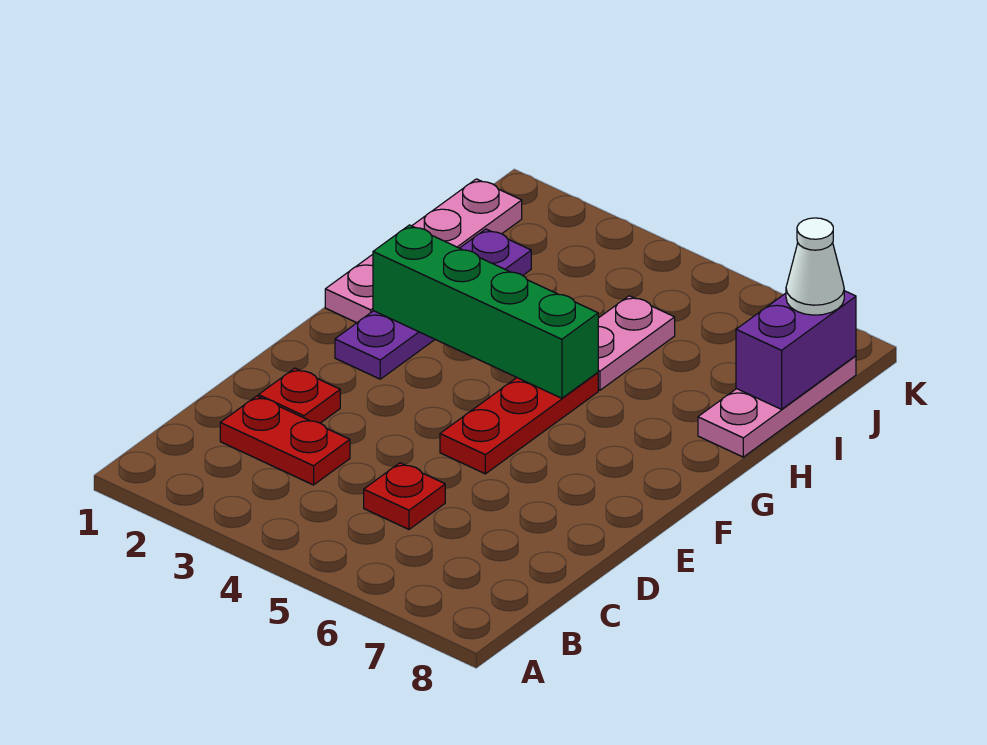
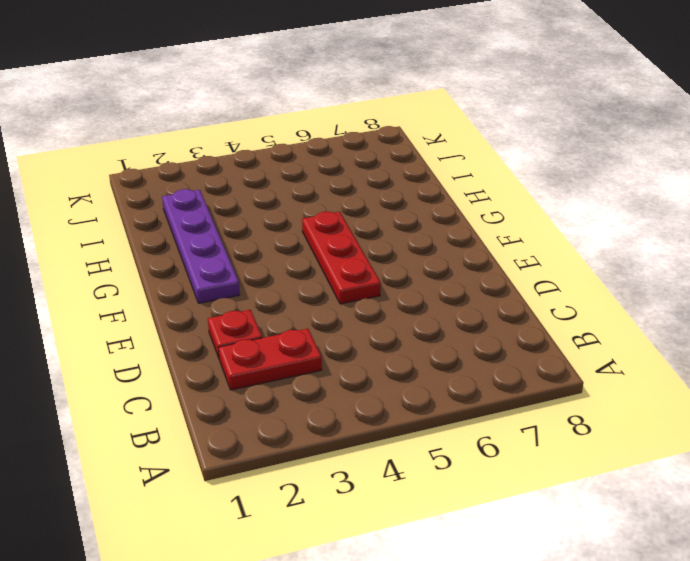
none -> red plate C5 level 1
none -> pink plate G1:J1 level 1

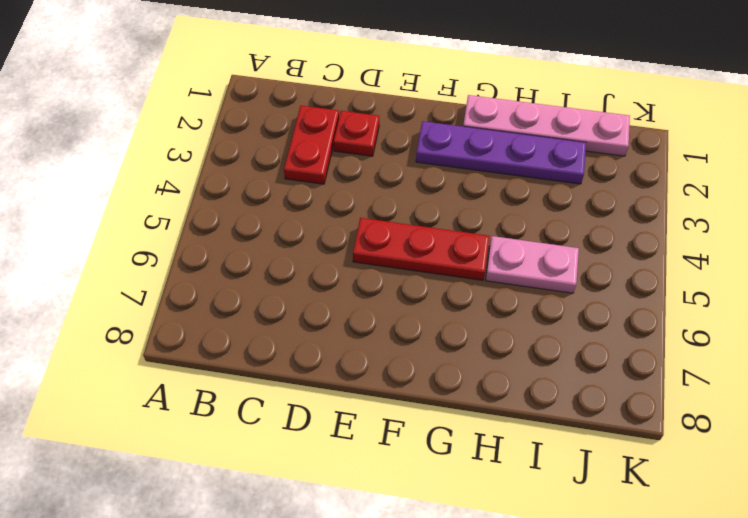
none -> red plate C5 level 1
none -> pink plate H8:J8 level 1

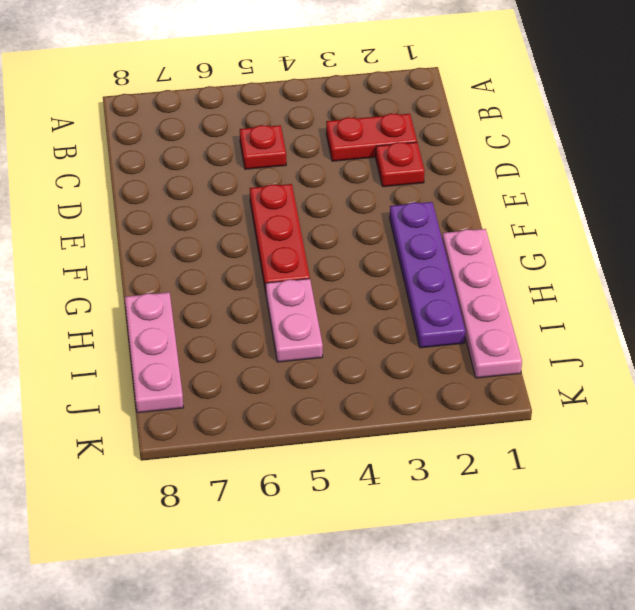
none -> green brick G2:G5 level 2
none -> purple brick I8:J8 level 2

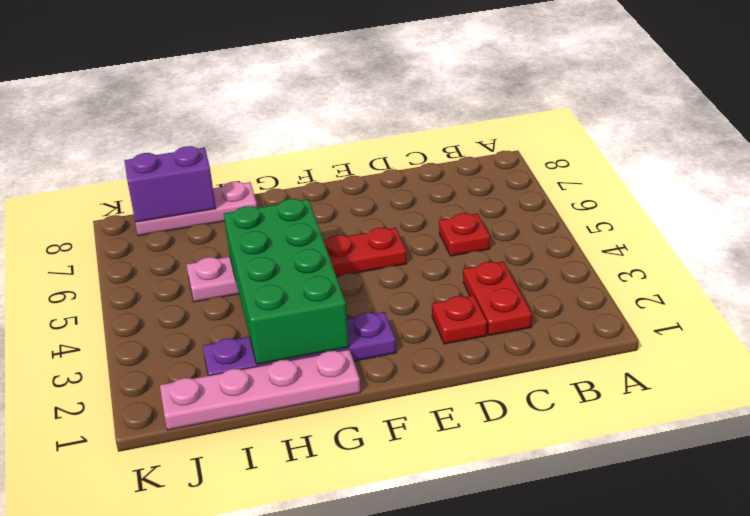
green brick G2:H5 level 2 -> green brick G2:G5 level 2
none -> white cone J8 level 3

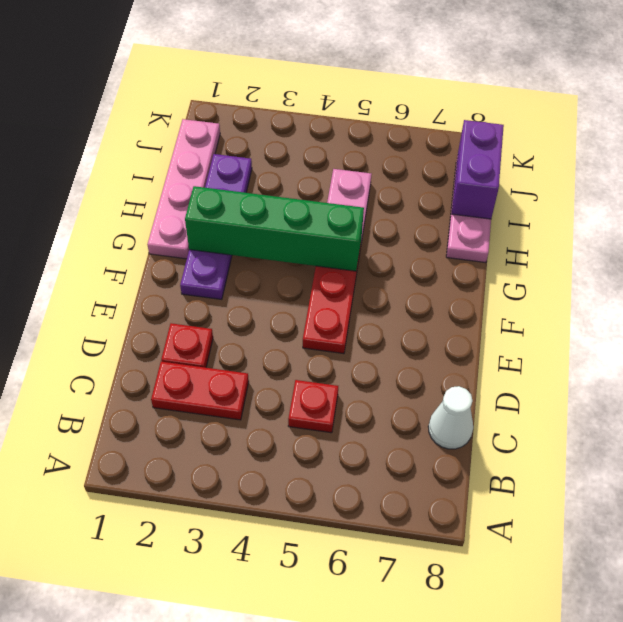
white cone C8 level 1 -> white cone J8 level 3

